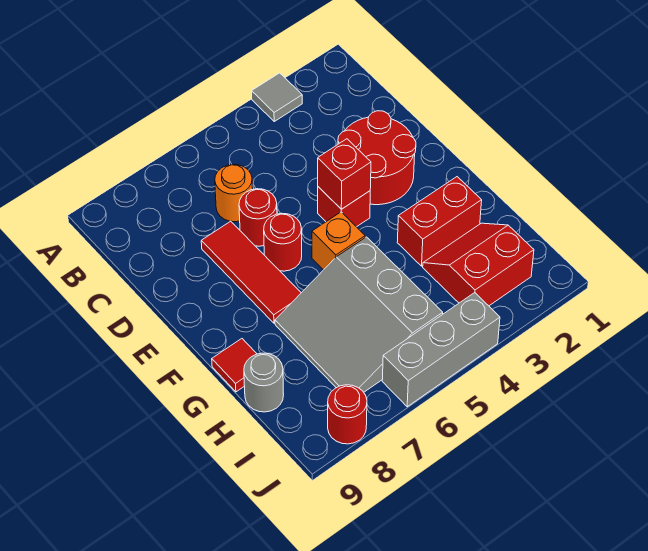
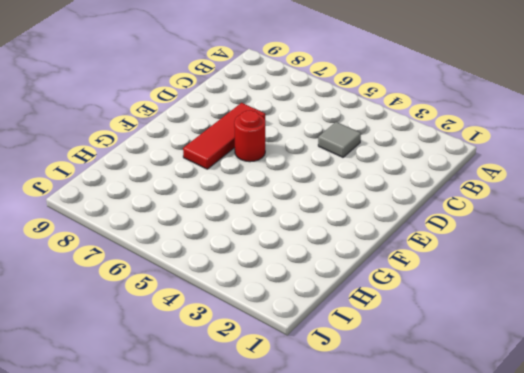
grey tile C4 level 1 -> grey tile A3 level 1
none -> orange round brick C6 level 1
none -> red round brick D2:E3 level 1
none -> red round brick D6 level 1

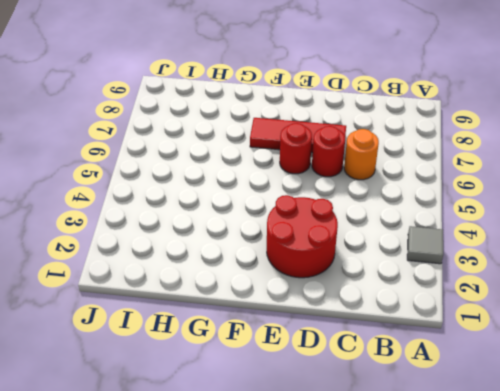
none -> red brick E4 level 1
none -> orange brick F5 level 1
none -> red brick G2:G3 level 1

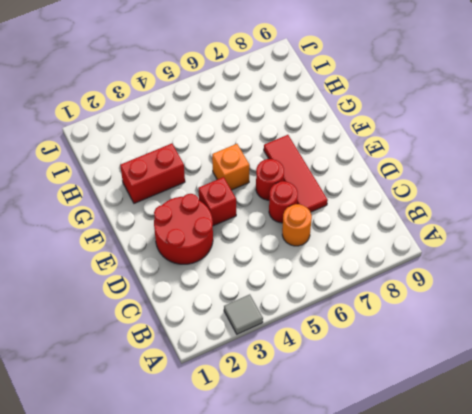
none -> grey slope G5:I7 level 1 top 5
none -> red tile G9 level 1
none -> red slope H2:I3 level 1 top I

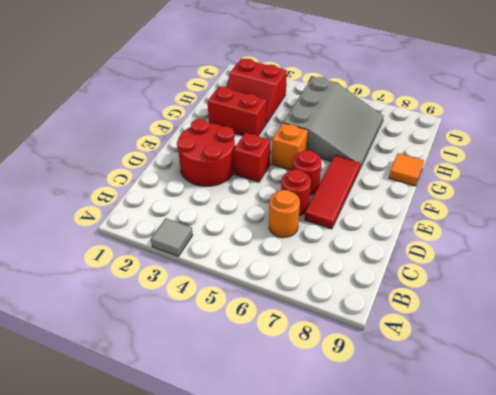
orange tile G9 level 1 -> red tile G9 level 1
none -> grey round brick H9 level 1
none -> grey brick J4:J6 level 1
none -> red round brick J8 level 1

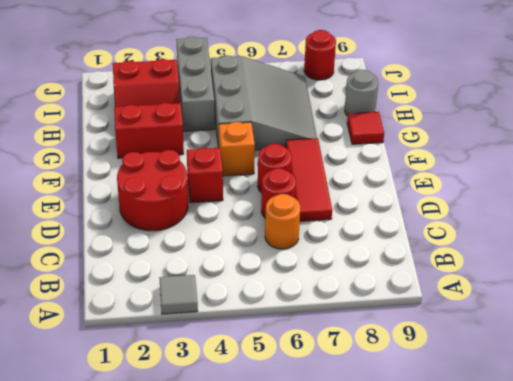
grey brick H4:J4 level 1 -> grey brick J4:J6 level 1
none -> red brick E4 level 2

